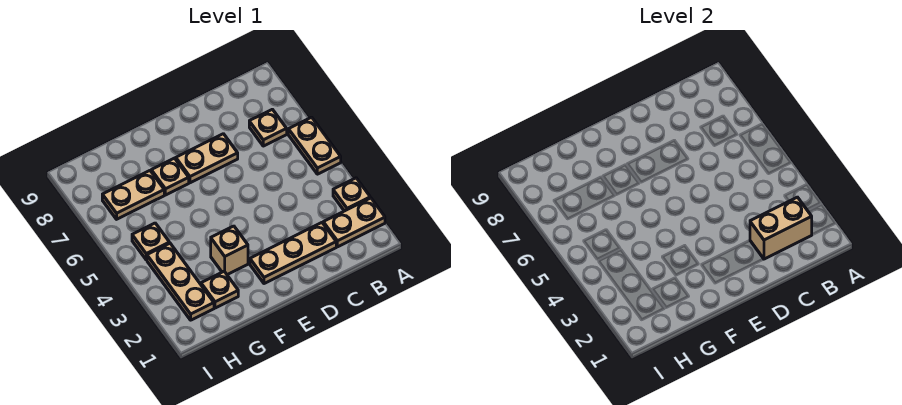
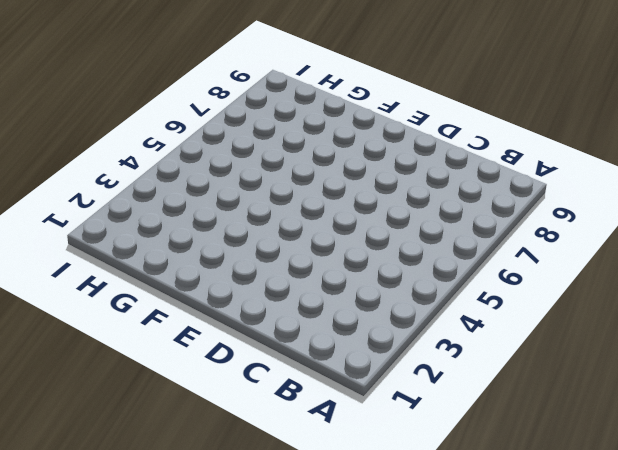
none -> tan plate A2:B2 level 1
none -> tan plate A3 level 1
none -> tan plate A5:A6 level 1

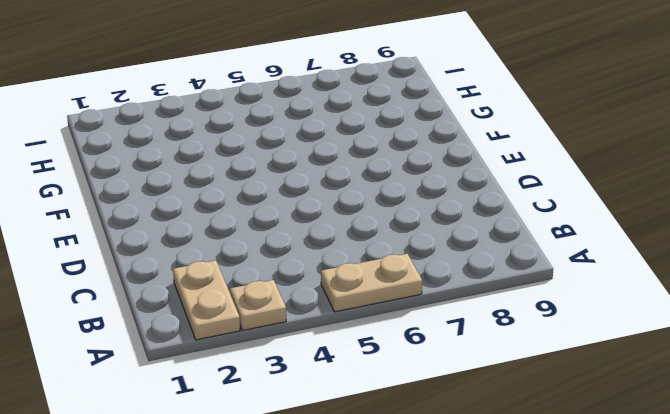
none -> tan plate B7 level 1
none -> tan plate C2:E2 level 1
none -> tan plate D7:E7 level 1

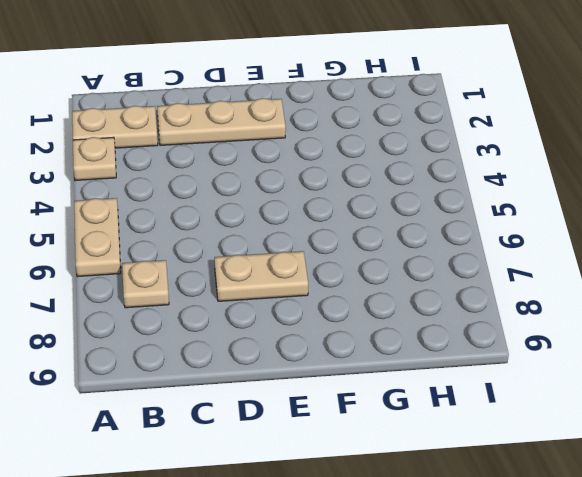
none -> tan brick F3 level 1
none -> tan plate F7 level 1
none -> tan plate G2 level 1

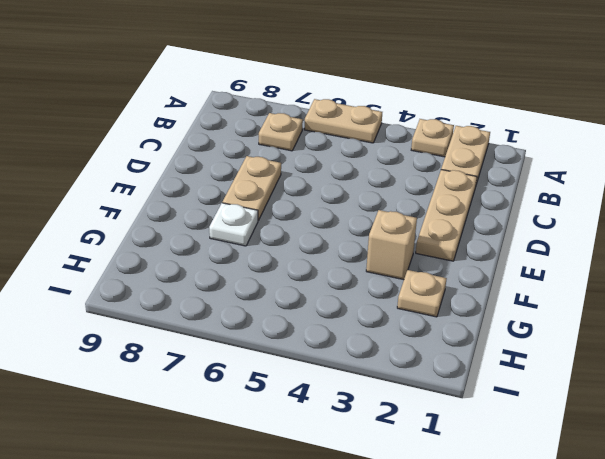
white plate F7 level 1 -> tan plate F7 level 1
none -> tan plate G7:H7 level 1
none -> tan plate H2:H4 level 1
none -> tan plate H5 level 1

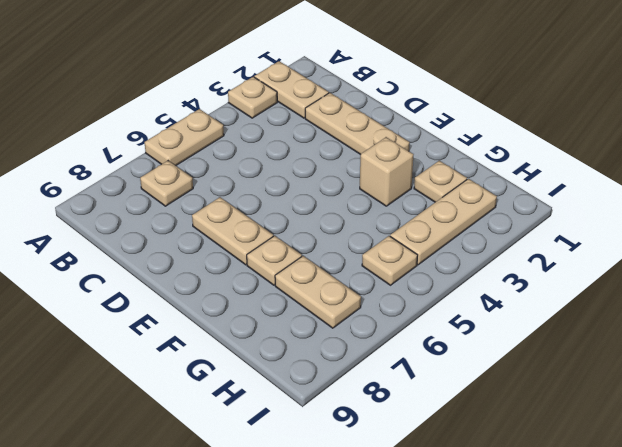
none -> tan brick B2:C2 level 2

